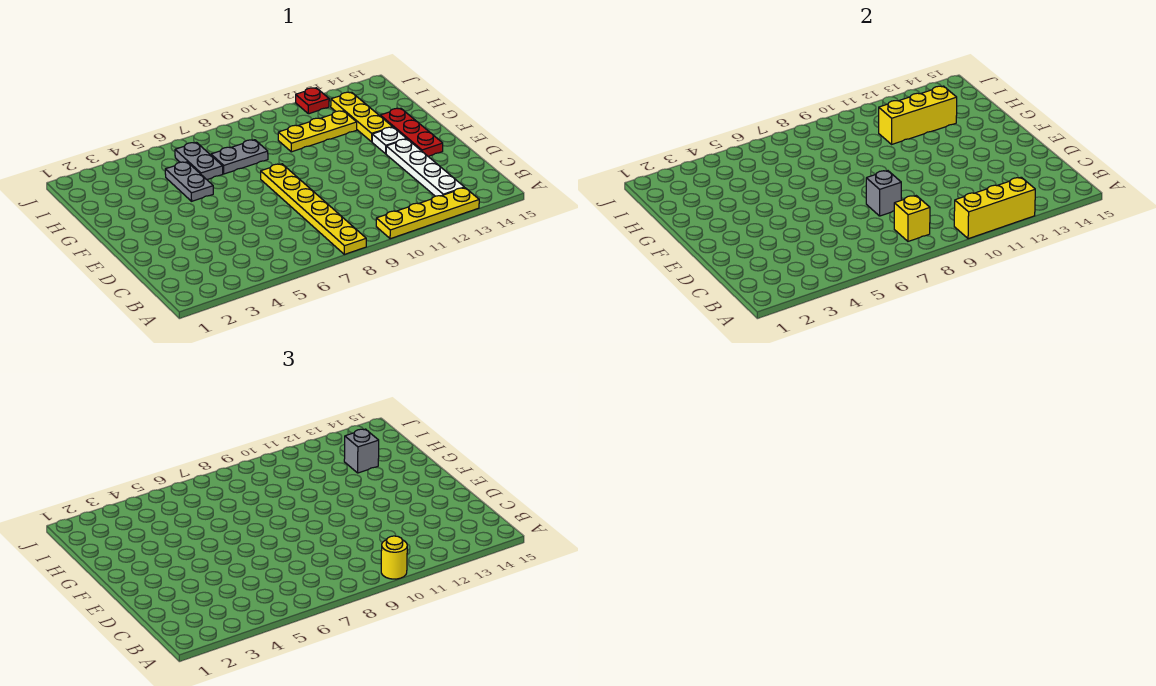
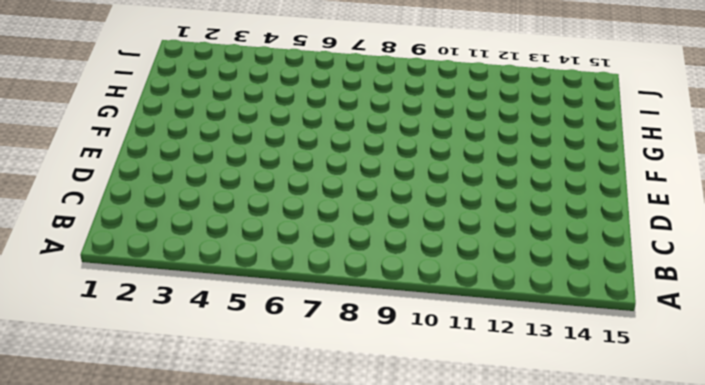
none -> yellow plate A8:F8 level 1
none -> yellow plate A10:A13 level 1
none -> white plate B13:E13 level 1

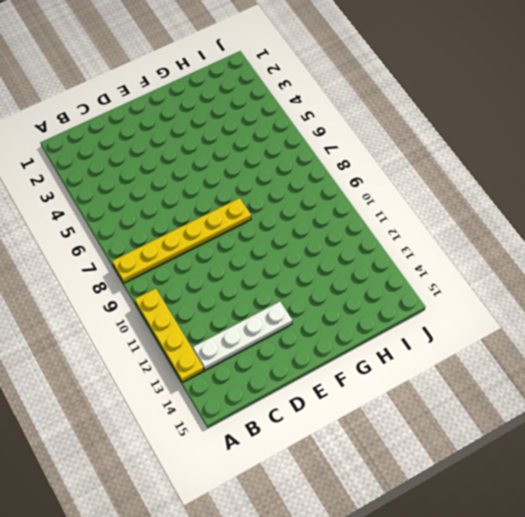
none -> red plate E14:G14 level 1
none -> white plate F13 level 1
none -> grey plate G5:H5 level 1

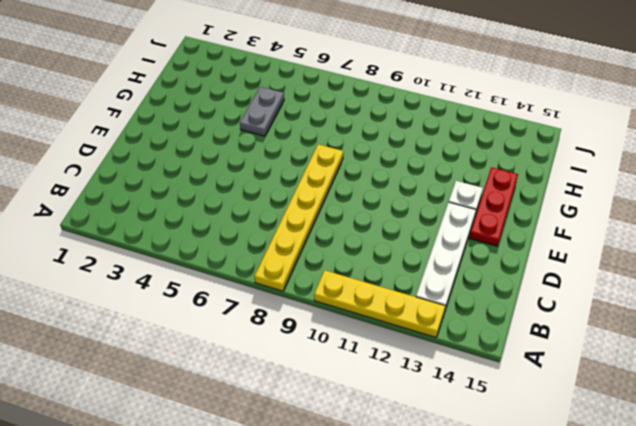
none -> yellow plate G13:I13 level 1
none -> grey plate H6:I6 level 1
none -> grey plate H7:H8 level 1

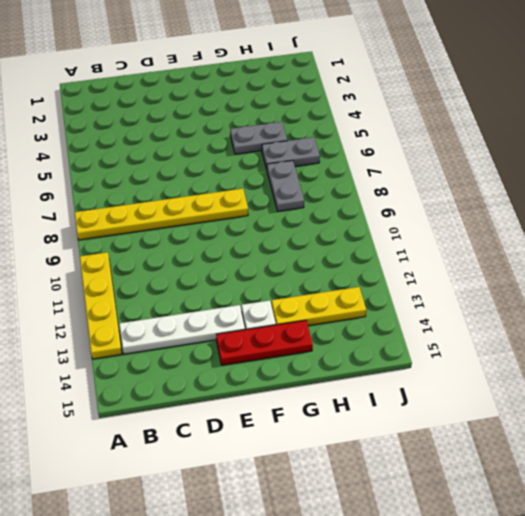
none -> yellow plate H10:H12 level 1
none -> red plate J12 level 1
none -> yellow brick A10:A12 level 2

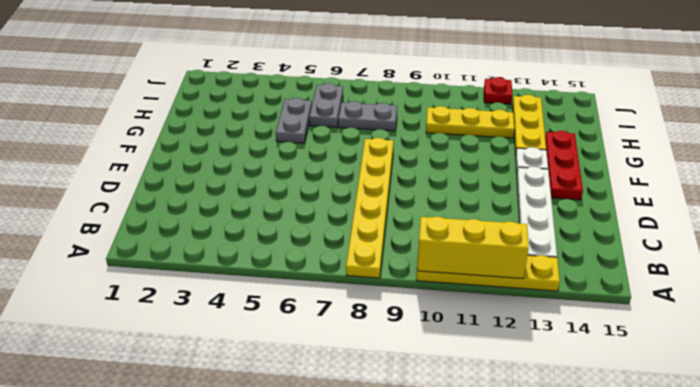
none -> yellow brick B8 level 2
none -> grey brick D8 level 2
none -> yellow brick H11:H13 level 2

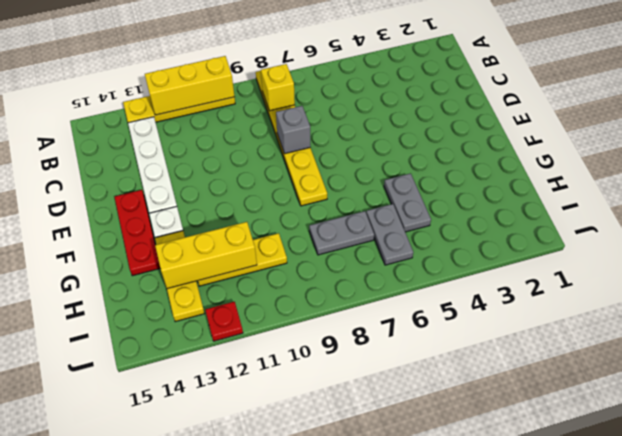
none -> yellow round brick A10 level 3
none -> grey brick H13 level 3

